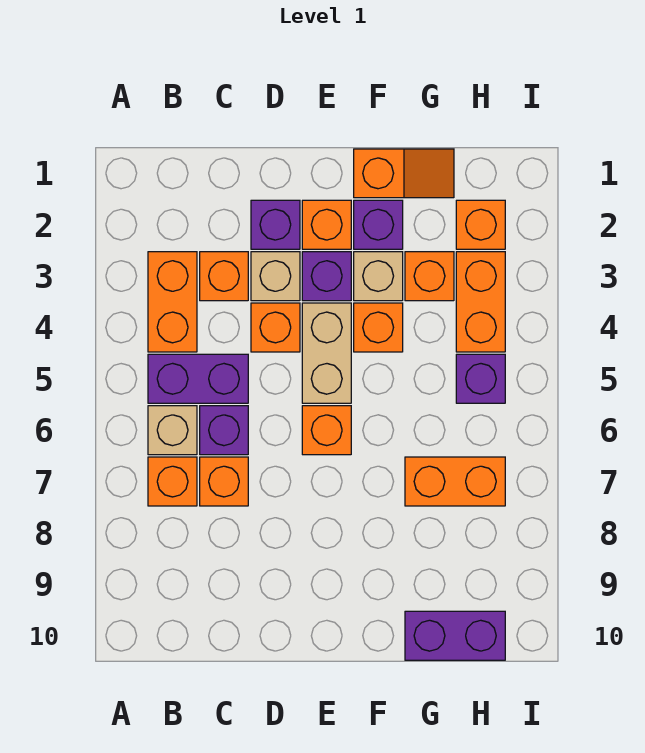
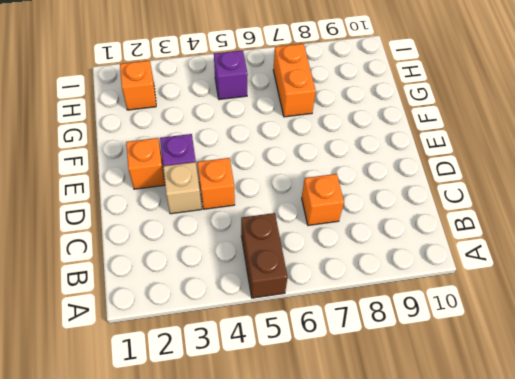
brown brick A5:B5 level 1 -> purple brick B5:C5 level 1
none -> orange brick B3:B4 level 1
none -> tan brick B6 level 1
none -> orange brick B7 level 1

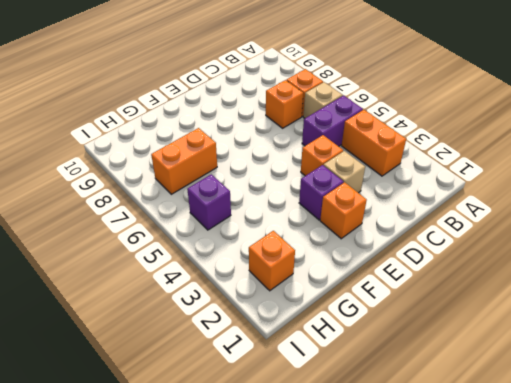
none -> orange brick C3 level 1
none -> purple brick C6 level 1
none -> purple brick D2 level 1

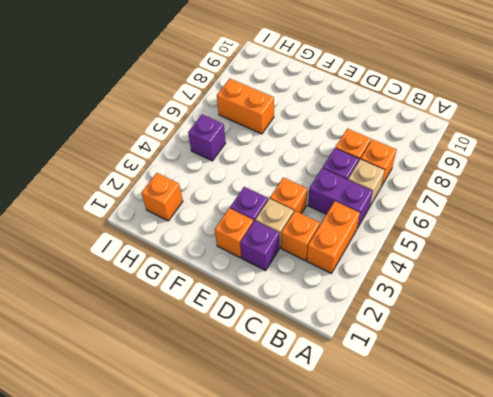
none -> tan brick E4:E5 level 1
none -> orange brick E6 level 1
none -> orange slope F1:G1 level 1 top F

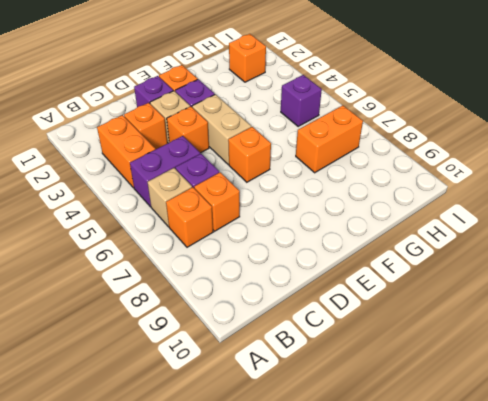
none -> orange slope F1:G1 level 1 top F
none -> purple brick F2 level 1
none -> tan brick F3 level 1

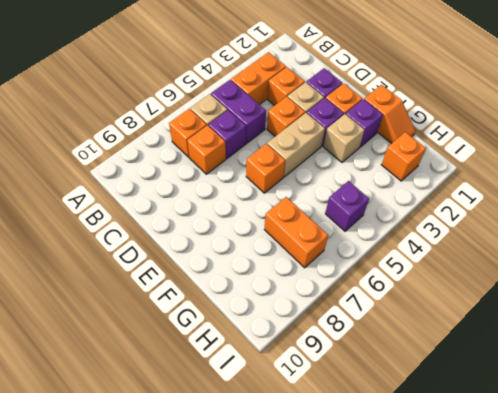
none -> orange brick F4 level 1
none -> orange brick G3 level 1
none -> purple brick G10:H10 level 1

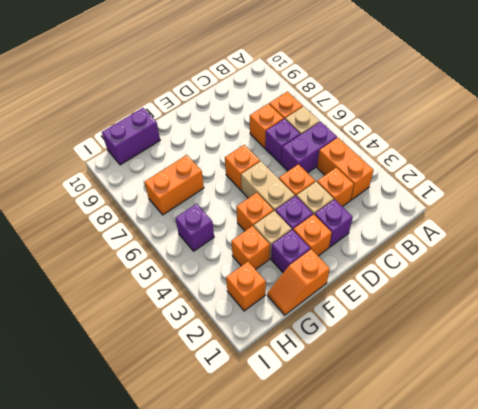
none -> orange brick H3:H4 level 1

